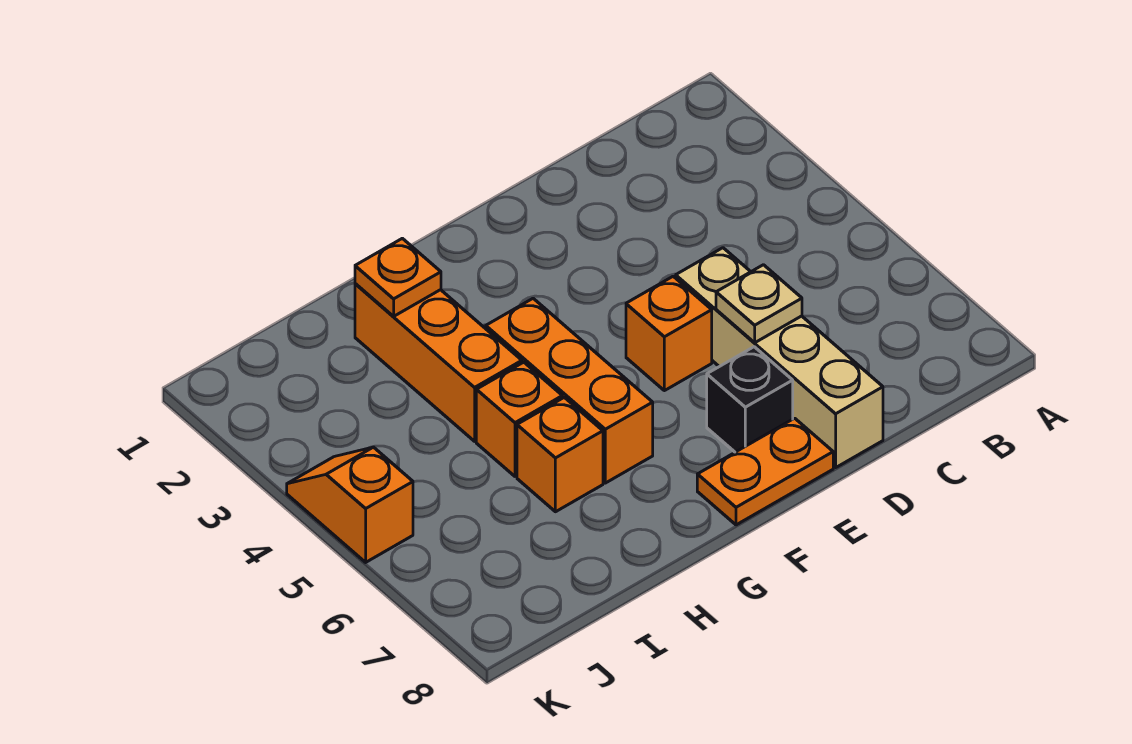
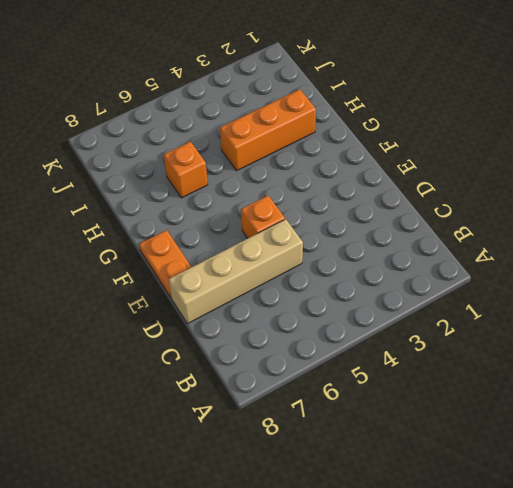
none -> black brick E7 level 1
none -> orange brick G4:G6 level 1

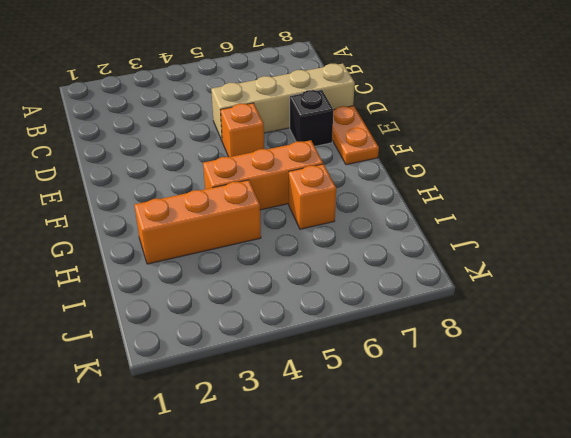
none -> orange brick H5 level 1
none -> orange slope K4:K5 level 1 top 5

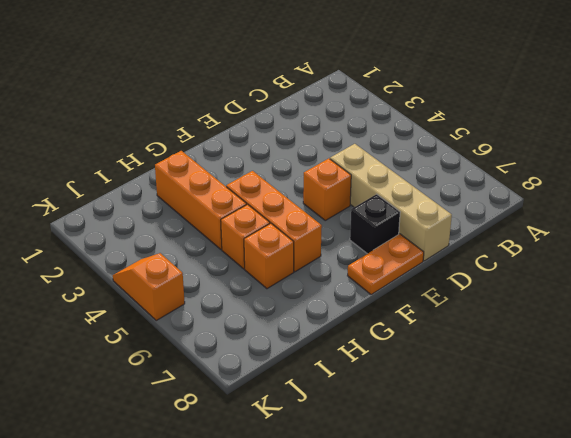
none -> tan plate D6 level 2
none -> orange plate H2 level 2

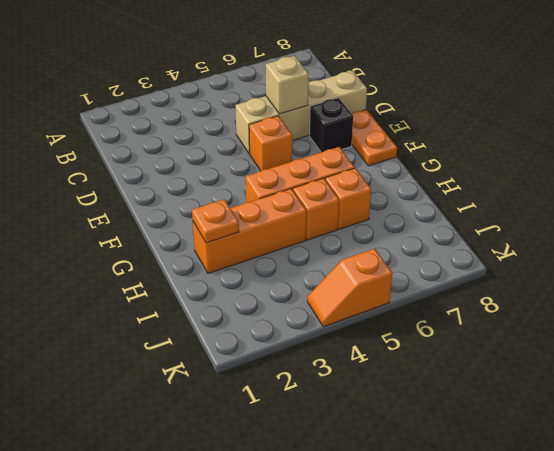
tan brick D6 level 2 -> tan plate D6 level 2

